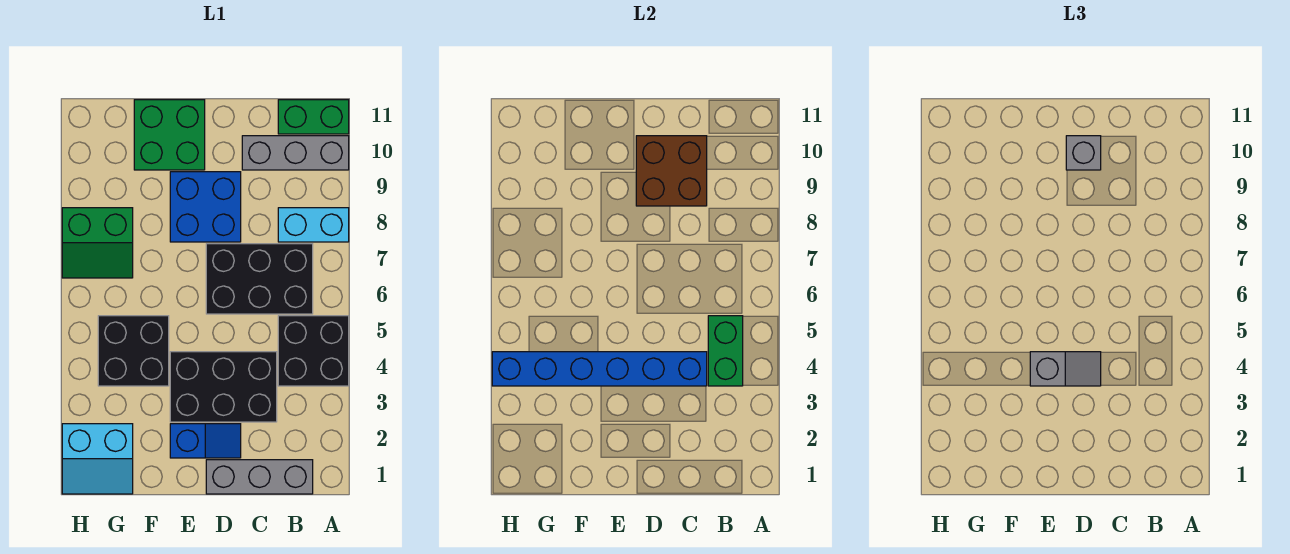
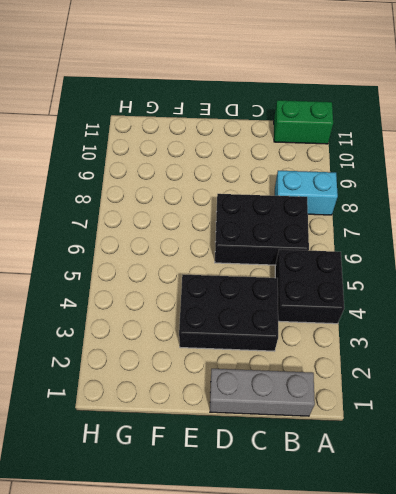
none -> grey brick A10:C10 level 1
none -> blue slope D2:E2 level 1 top E
none -> blue brick D8:E9 level 1

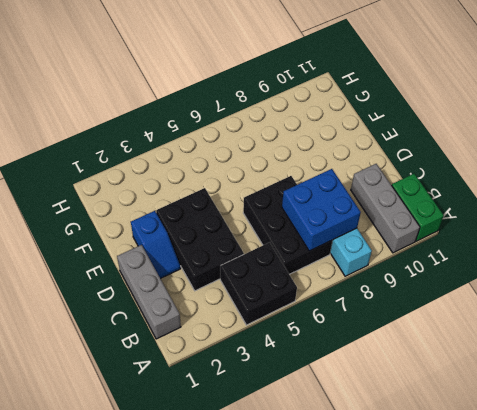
blue brick B7:C8 level 2 -> blue brick D8:E9 level 1
none -> green brick E10:F11 level 1
none -> black brick F4:G5 level 1
none -> cyan slope G1:H2 level 1 top 2

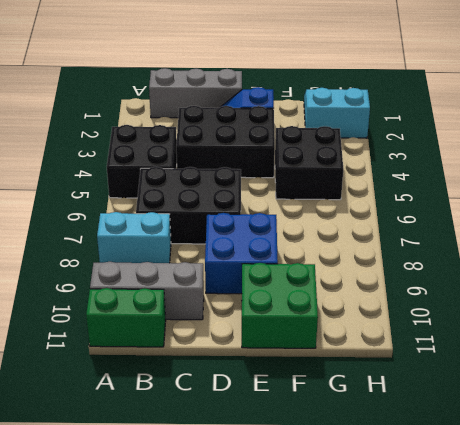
none -> green slope G7:H8 level 1 top 8
none -> green brick B4:B5 level 2
none -> blue brick C4:H4 level 2

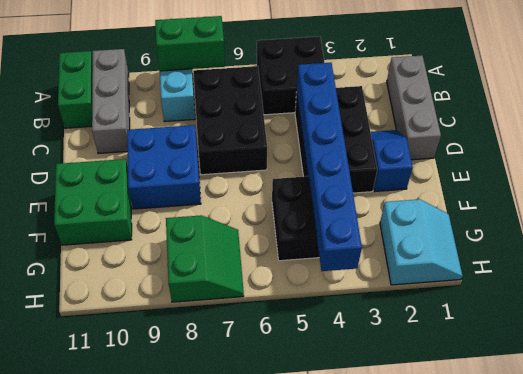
green brick A7:A8 level 2 -> green brick B4:B5 level 2
none -> brown brick C9:D10 level 2
none -> grey slope D4:E4 level 3 top E
none -> grey brick D10 level 3

